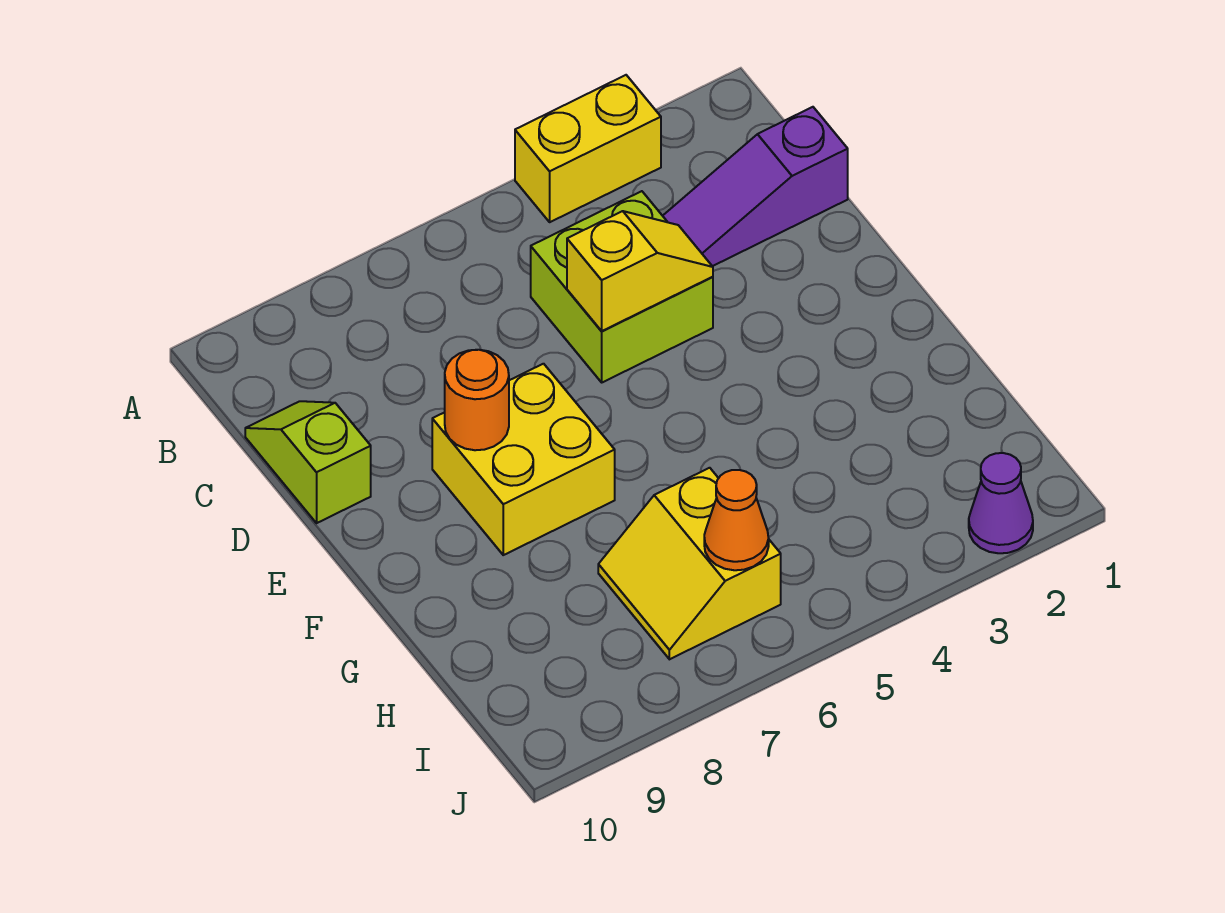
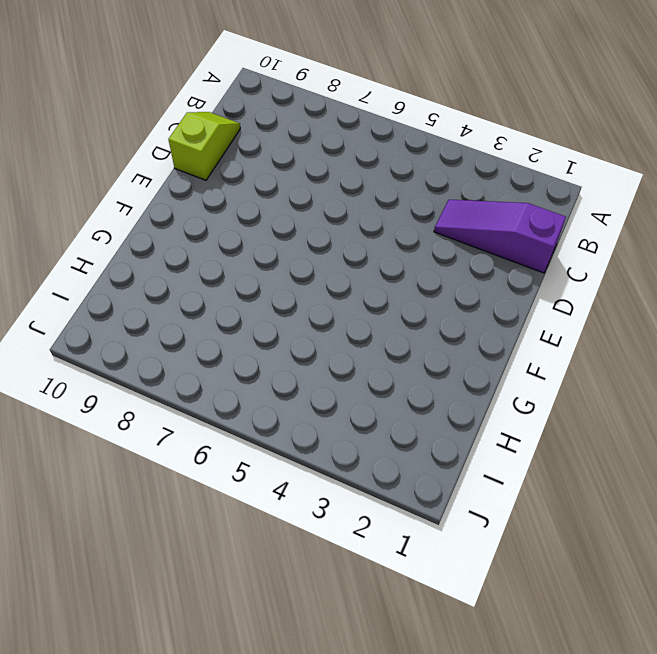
none -> yellow brick A3:A4 level 1
none -> lime brick C4:D5 level 1

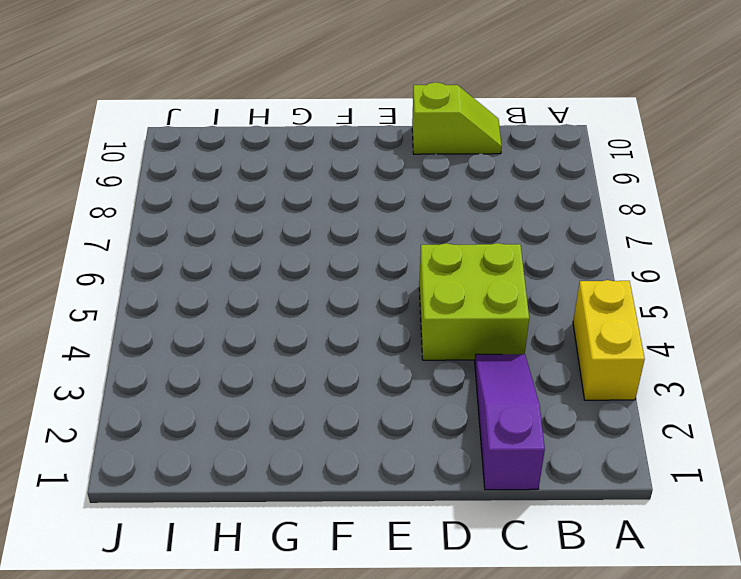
none -> yellow brick E7:F8 level 1
none -> yellow slope H6:I7 level 1 top 6

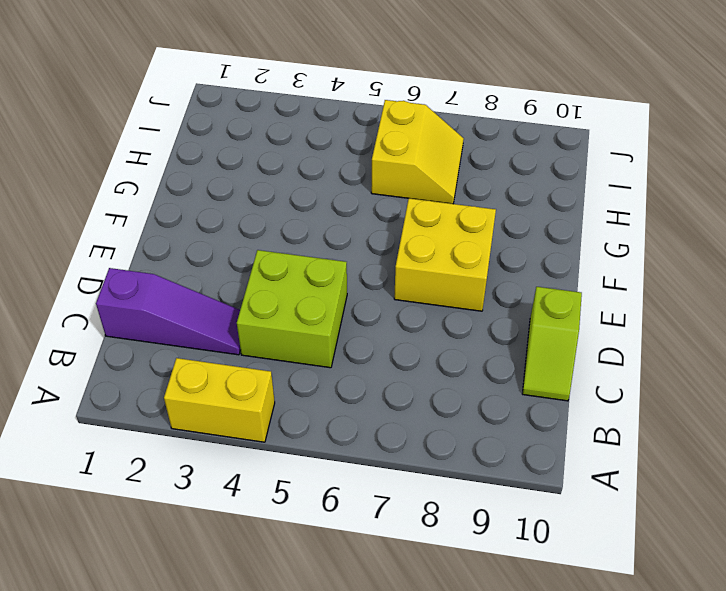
none -> purple cone J2 level 1
none -> yellow slope D4:D5 level 2 top 5

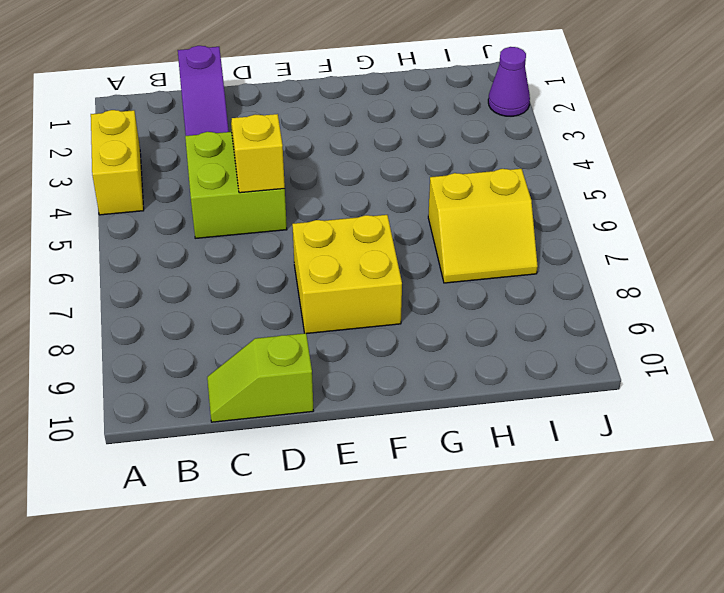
none -> orange round brick E8 level 2
none -> orange cone I6 level 2

